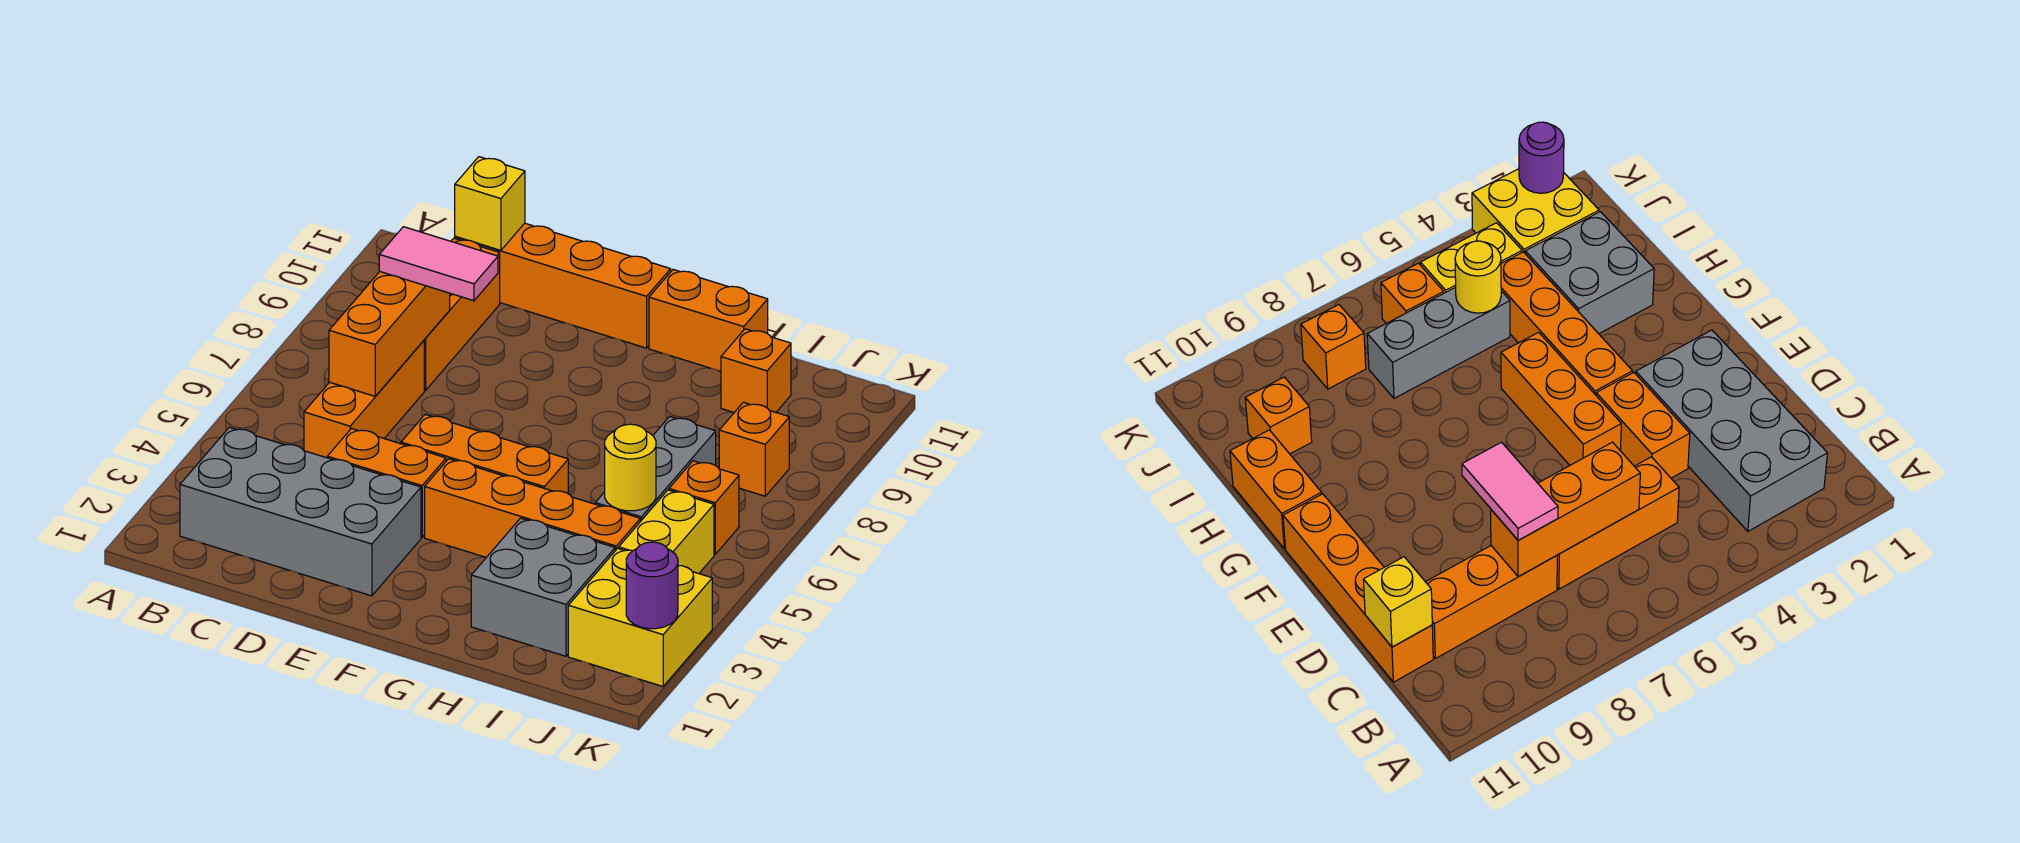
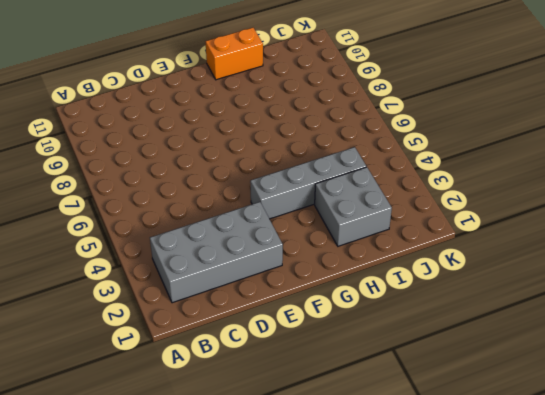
grey brick F4:I4 level 1 -> orange brick F4:I4 level 1
none -> orange brick C5:C7 level 1
none -> orange brick C8:C10 level 1
none -> orange brick C11:F11 level 1

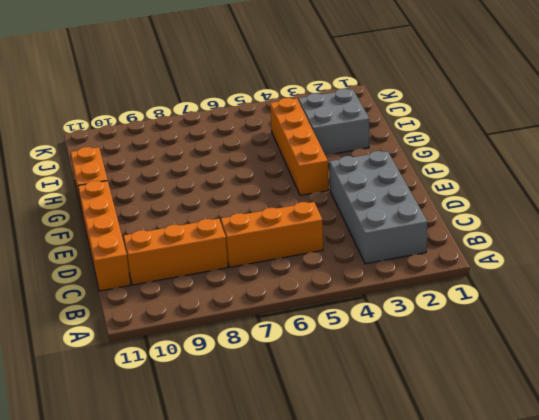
none -> orange brick D4:E4 level 1
none -> orange brick E5:G5 level 1
none -> grey brick I5:I7 level 1

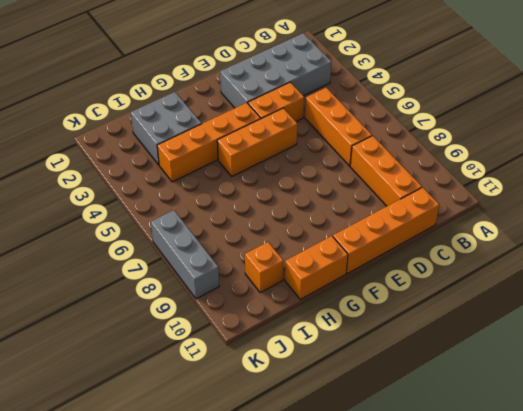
grey brick K7:K9 level 1 -> grey brick I5:I7 level 1
none -> yellow brick J2:K3 level 1
none -> yellow brick J4:J5 level 1
none -> orange brick J6 level 1

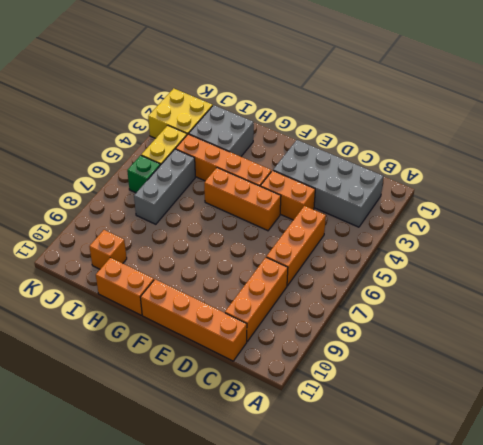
green brick J6 level 1 -> orange brick J6 level 1
none -> orange brick J8 level 1
none -> orange brick C6:C8 level 2
none -> yellow brick C11 level 2

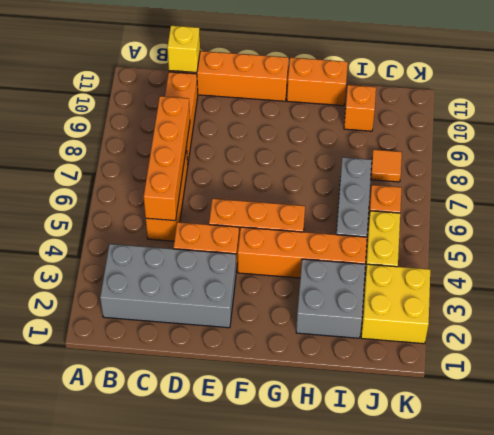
orange brick C5:C8 level 2 -> orange brick C6:C8 level 2
orange tile J8 level 1 -> orange brick J8 level 1
none -> yellow round brick I5 level 2
none -> purple round brick K2 level 2
none -> pink tile C8:D8 level 3

